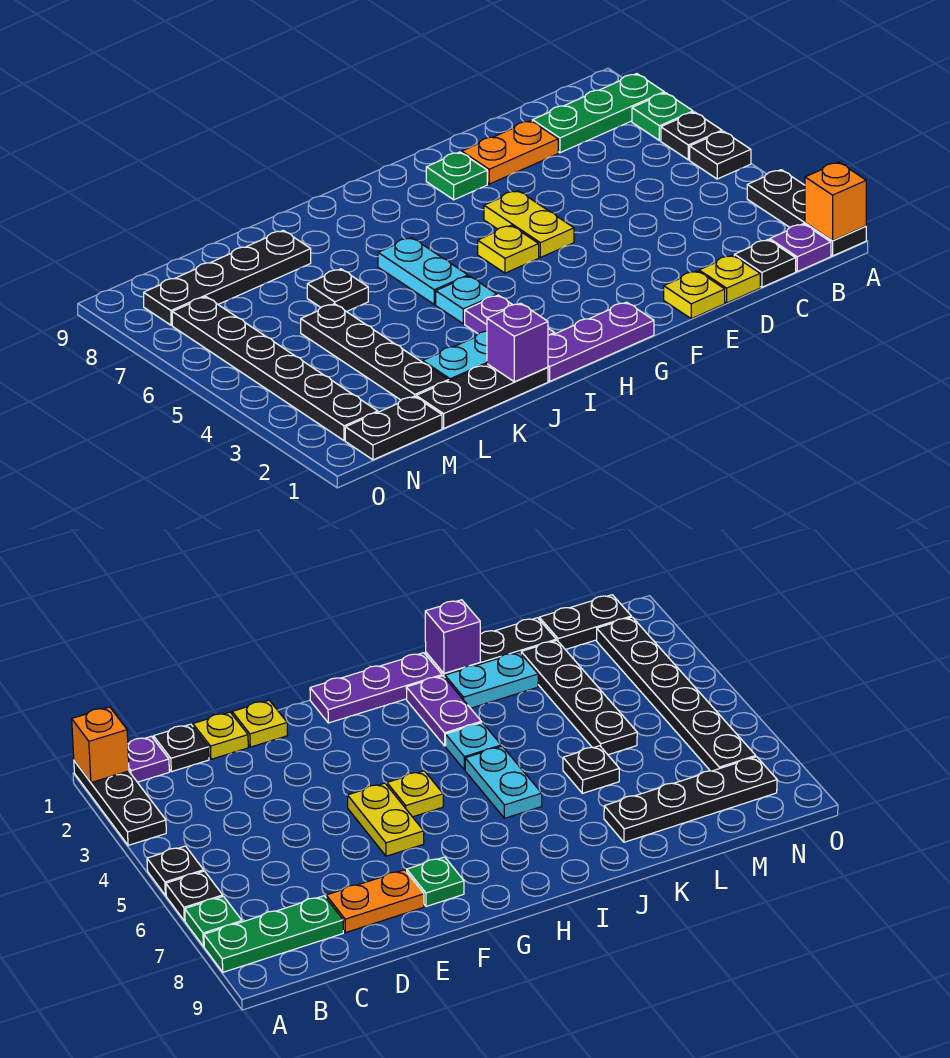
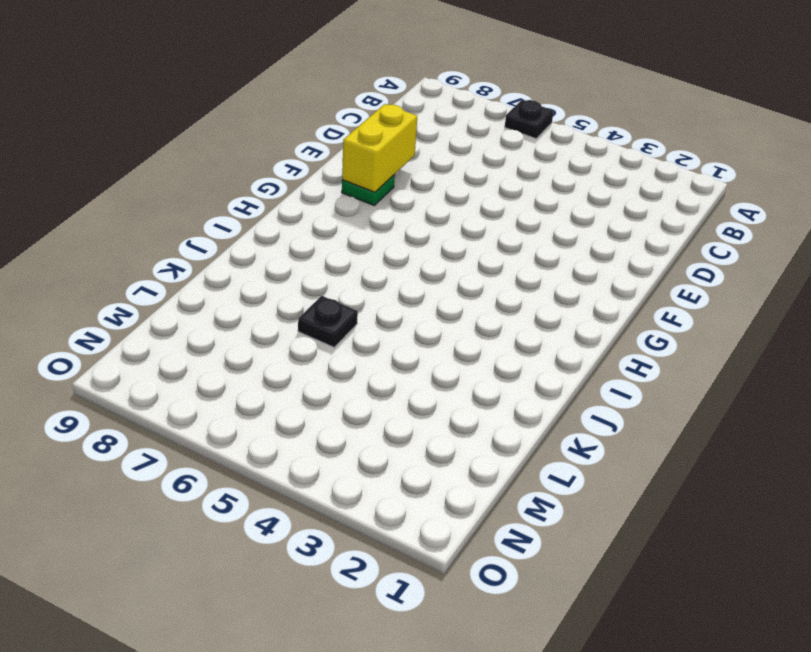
yellow brick E8:F8 level 2 -> none
none -> black plate A1:A3 level 1
none -> black plate A5 level 1
none -> green plate A7 level 1

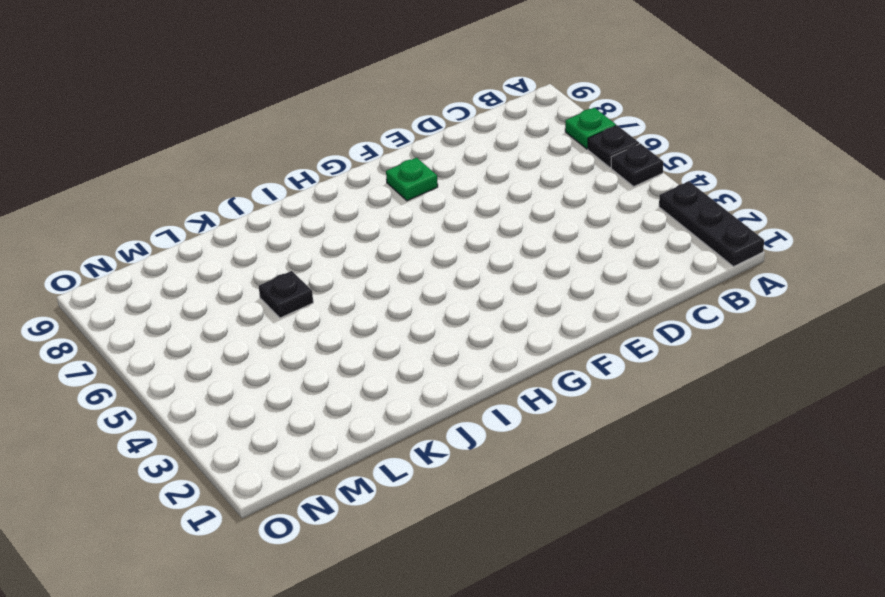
none -> green plate A8:C8 level 1
none -> purple plate B1 level 1
none -> black plate C1 level 1

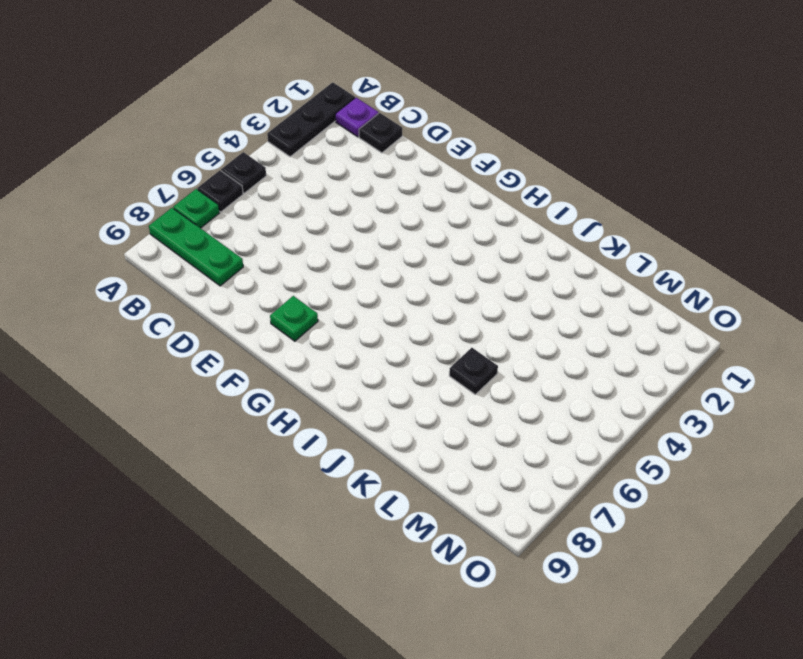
none -> yellow plate D1 level 1
none -> orange plate D8:E8 level 1
none -> yellow plate E1 level 1

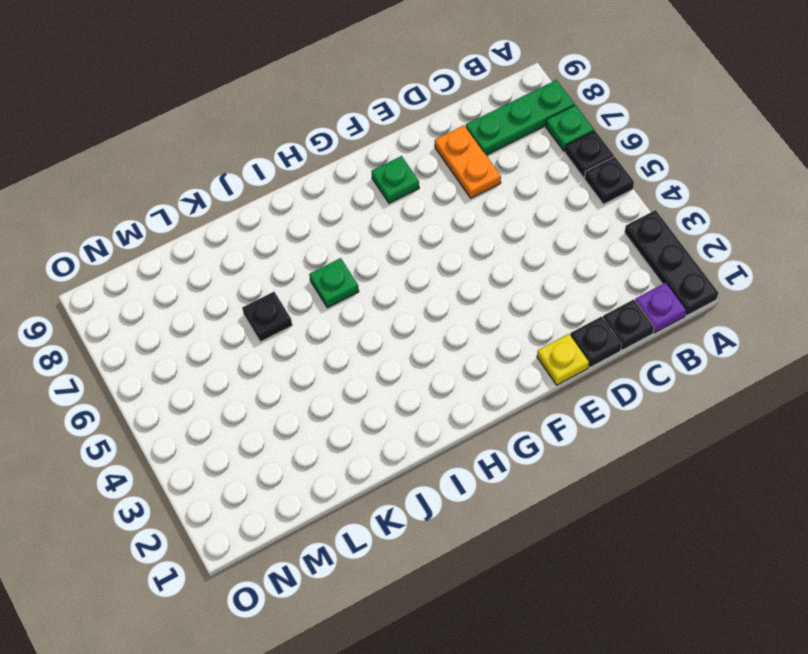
black plate D1 level 1 -> yellow plate D1 level 1
orange plate D7:D8 level 1 -> orange plate D8:E8 level 1
green plate I6 level 1 -> cyan plate I5:I6 level 1
none -> yellow plate F5:F6 level 1
none -> purple plate G1:I1 level 1
none -> yellow plate G5 level 1

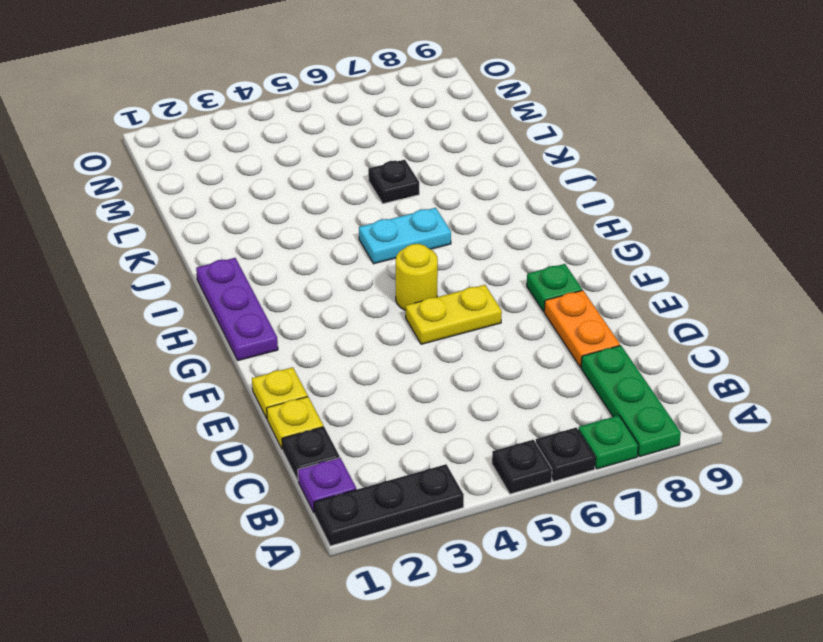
yellow round brick G5 level 1 -> yellow plate G5 level 1
none -> purple plate I2:I3 level 1
none -> cyan plate I4 level 1
none -> black plate J1:L1 level 1

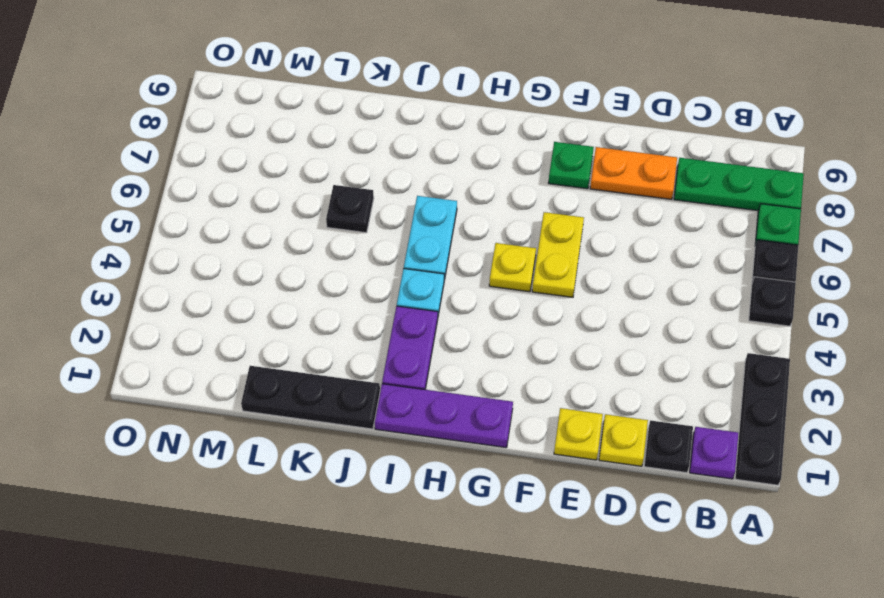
none -> cyan plate J2:K2 level 1
none -> black plate K8:N8 level 1
none -> black plate L2:L5 level 1

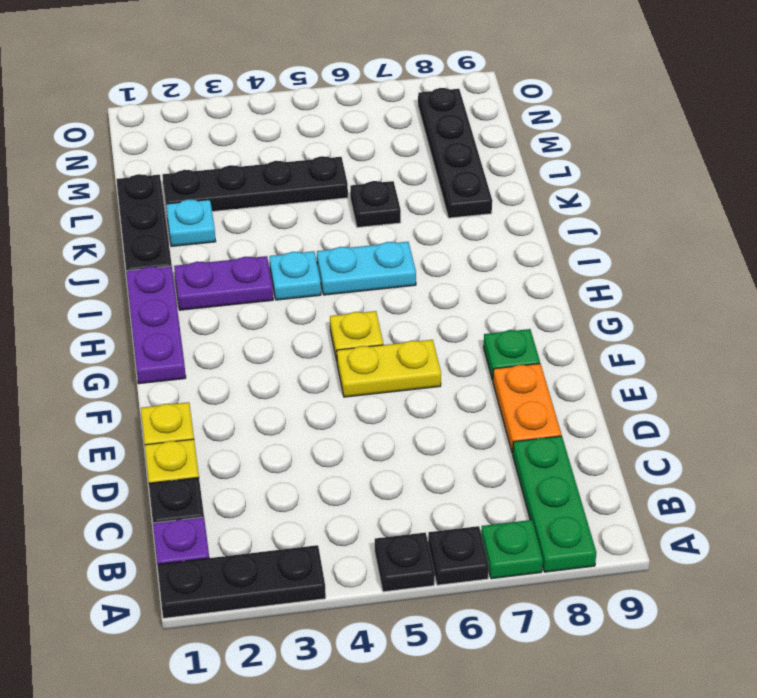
cyan plate K2 level 1 -> cyan plate J2:K2 level 1
none -> black plate M1:N1 level 1
none -> black plate N2:N7 level 1
none -> orange brick A1 level 2

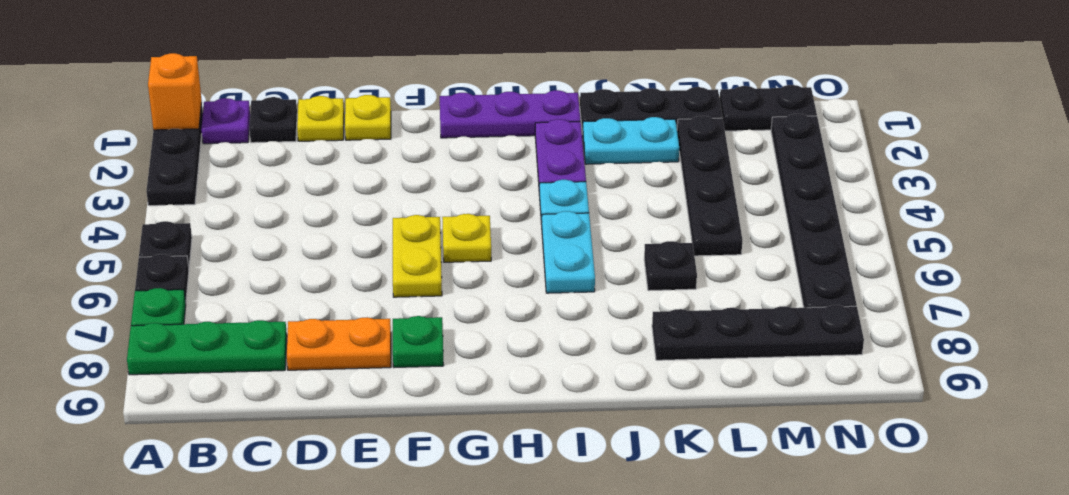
none -> purple brick J1 level 2

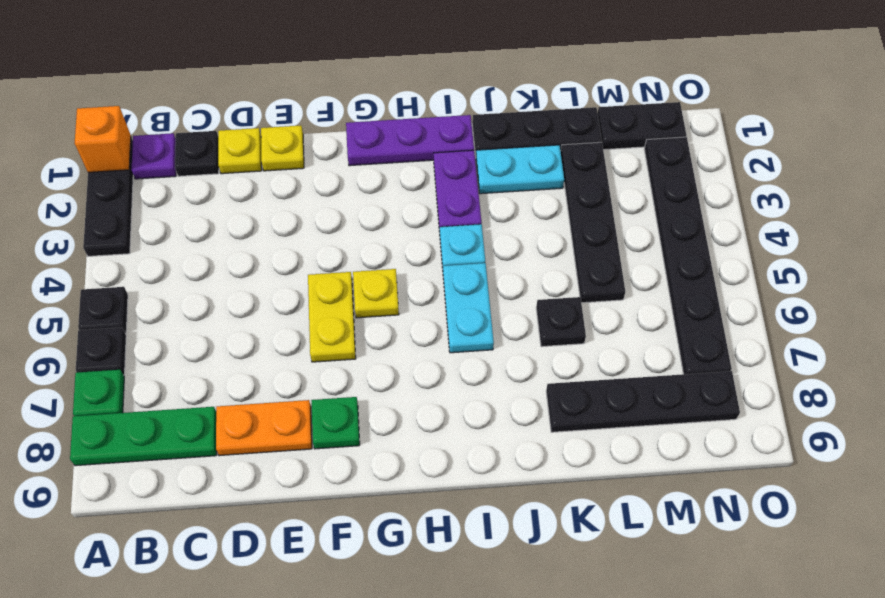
none -> purple brick J1 level 2

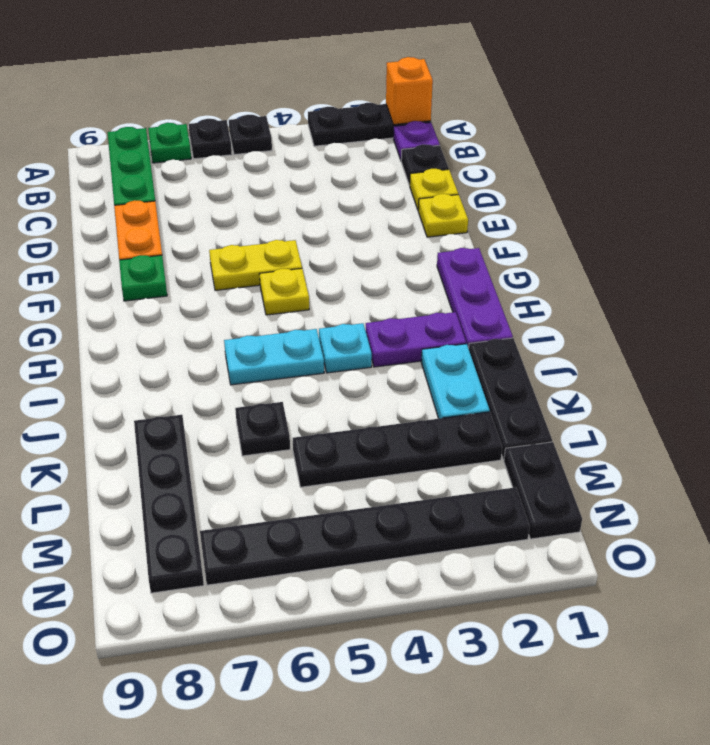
none -> purple brick J1 level 2

